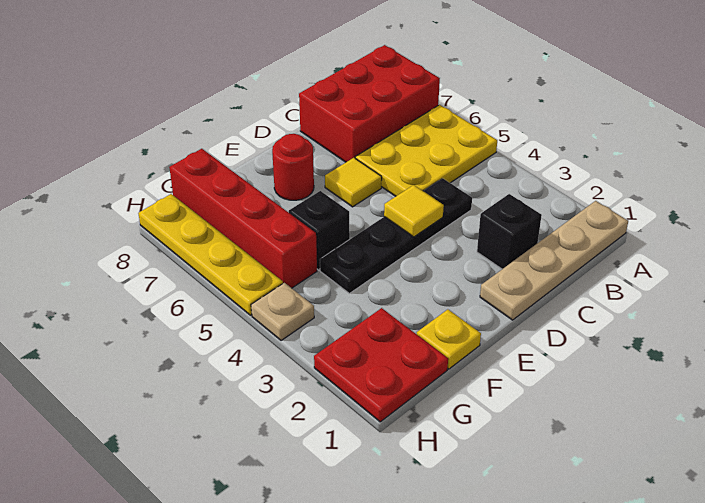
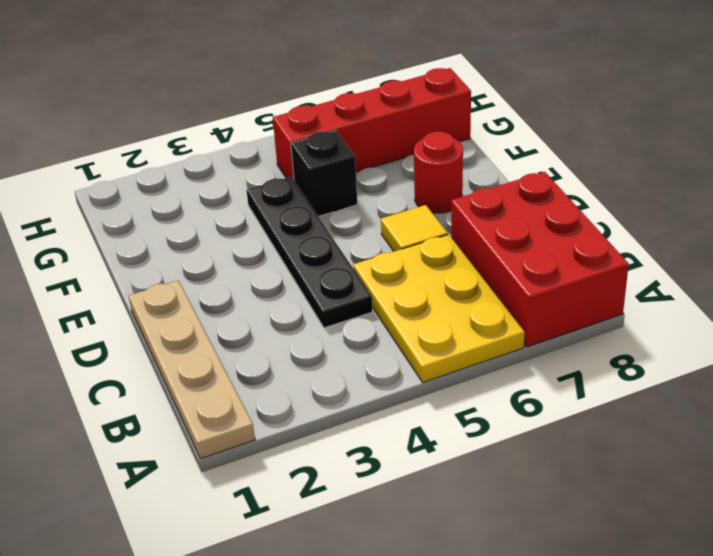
none -> black brick C2 level 1
none -> yellow plate F1 level 1
none -> red plate G1:H2 level 1

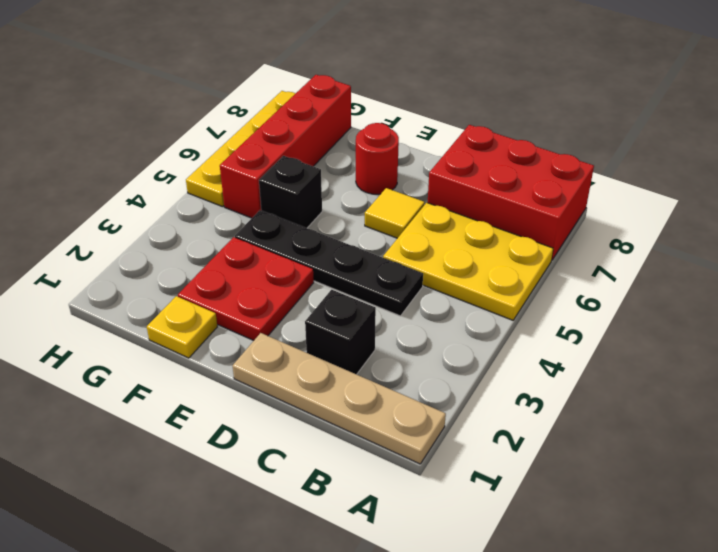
red plate E2:F3 level 1 -> red plate G1:H2 level 1
none -> tan plate H4 level 1
none -> yellow tile D4 level 2

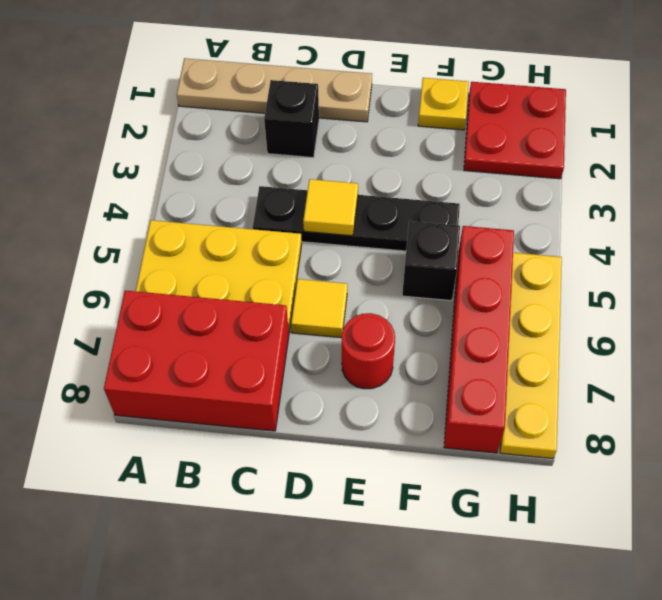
none -> tan plate H4 level 1

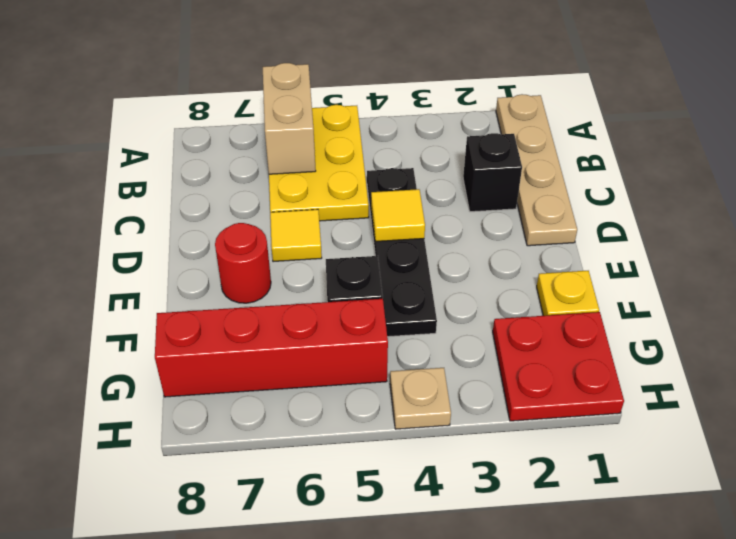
tan brick A6:B6 level 2 -> none
none -> red brick A7:C8 level 1
none -> yellow plate H5:H8 level 1

